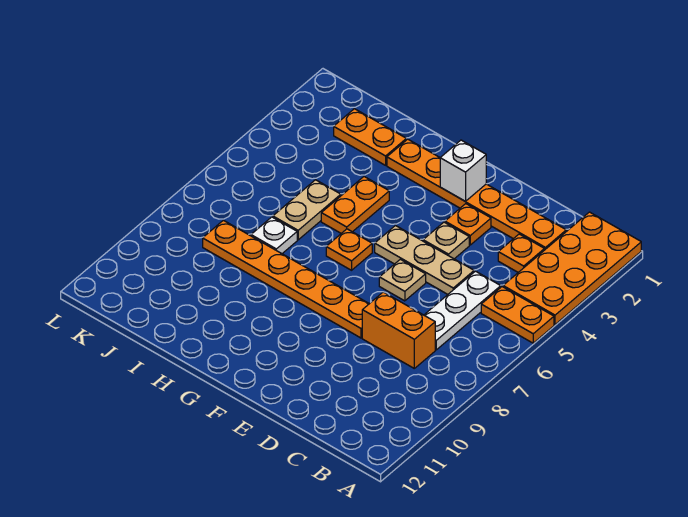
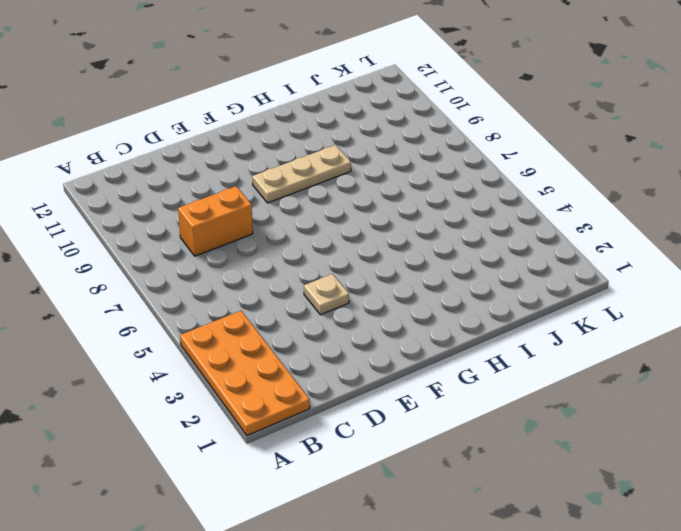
tan plate F9:H9 level 1 -> tan plate D5:F5 level 1
none -> orange plate A5:B5 level 1
none -> orange plate C2:H2 level 1
none -> orange plate C3 level 1

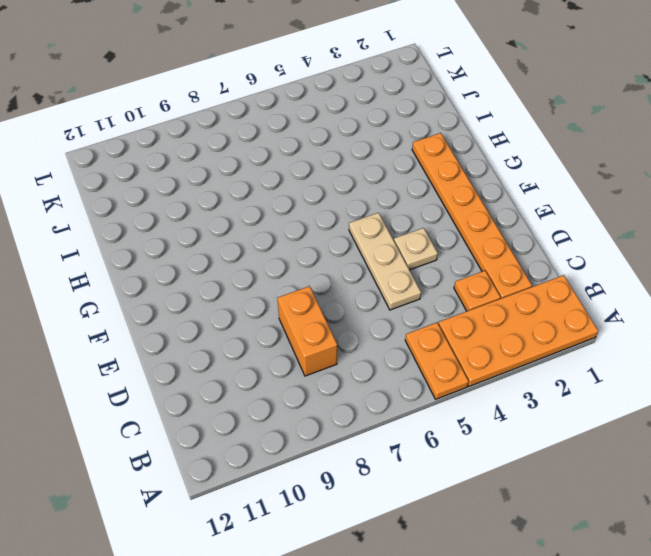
none -> white plate C5:C7 level 1
none -> orange plate E3 level 1
none -> tan plate E6 level 1

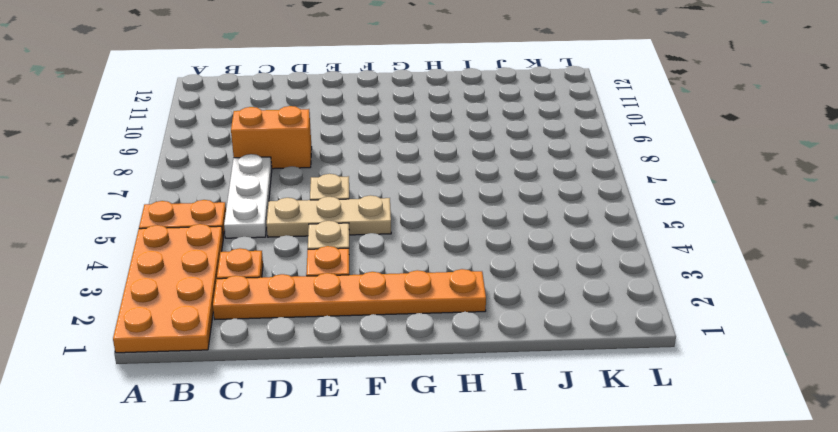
none -> orange plate E8:J8 level 1
none -> orange plate G6 level 1
none -> orange plate H4:H5 level 1

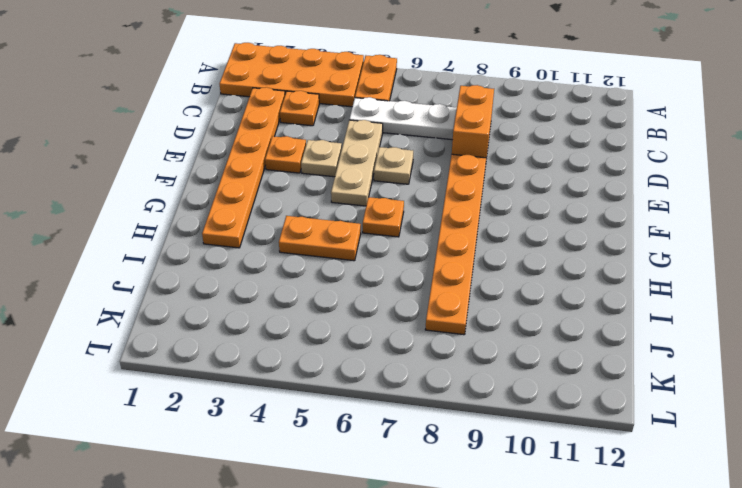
none -> orange plate I2:J2 level 1
none -> tan plate I5:I6 level 1
none -> white plate I7 level 1

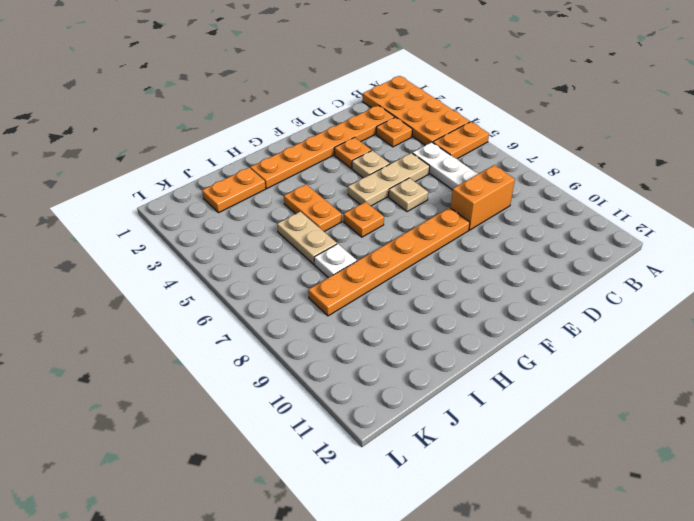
none -> white brick F2 level 2

